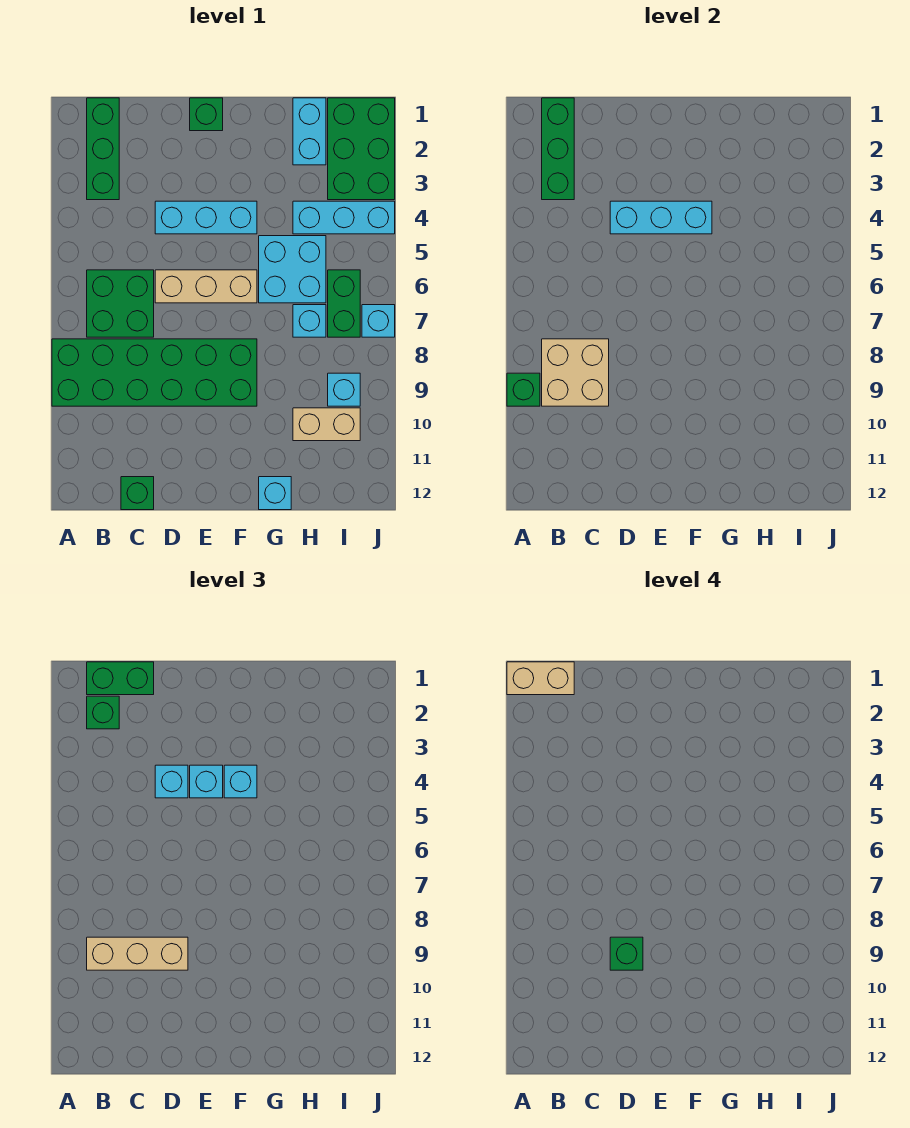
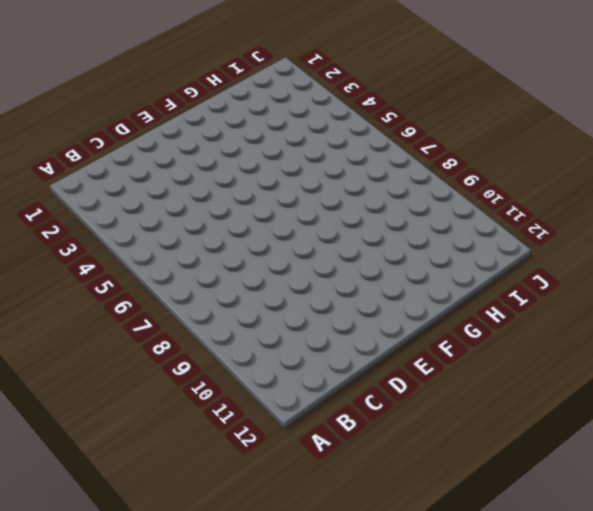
none -> green brick A8:F9 level 1
none -> green brick B1:B3 level 1
none -> green brick B6:C7 level 1

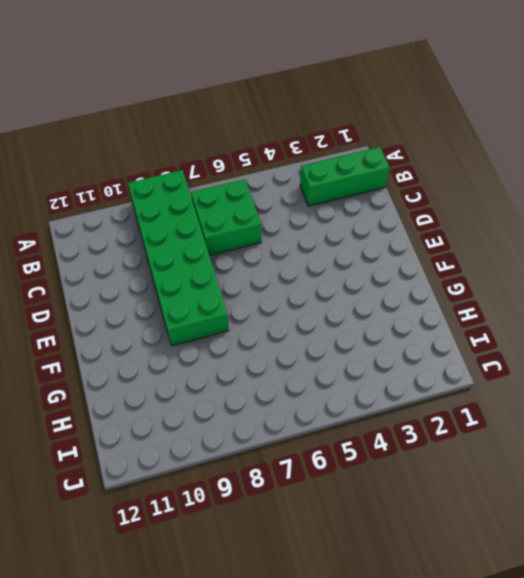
none -> green brick C12 level 1
none -> cyan brick D4:F4 level 1
none -> tan brick D6:F6 level 1

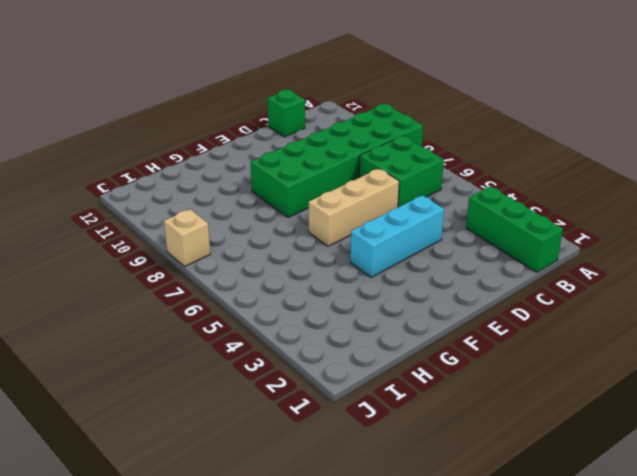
tan brick J8 level 1 -> none
none -> green brick E1 level 1
none -> cyan brick G5:H6 level 1
none -> cyan brick G12 level 1

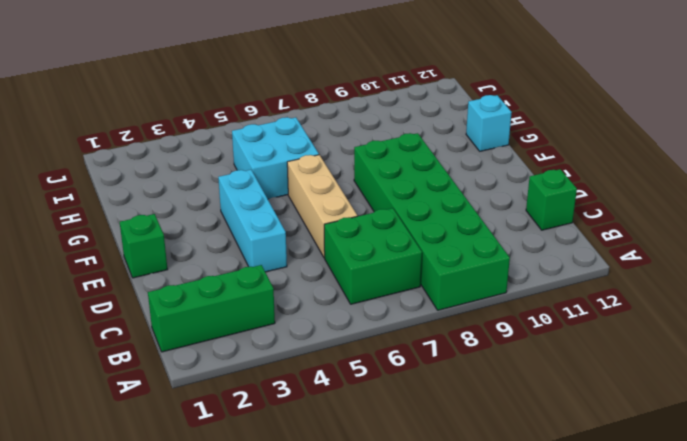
none -> cyan brick H1:H2 level 1
none -> cyan brick H4:J4 level 1
none -> cyan brick H7 level 1

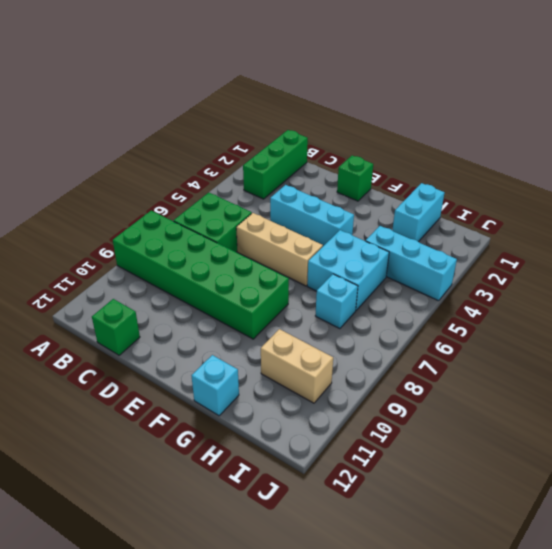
none -> green brick I1:J3 level 1
none -> green brick I6:I7 level 1
none -> cyan brick I9 level 1

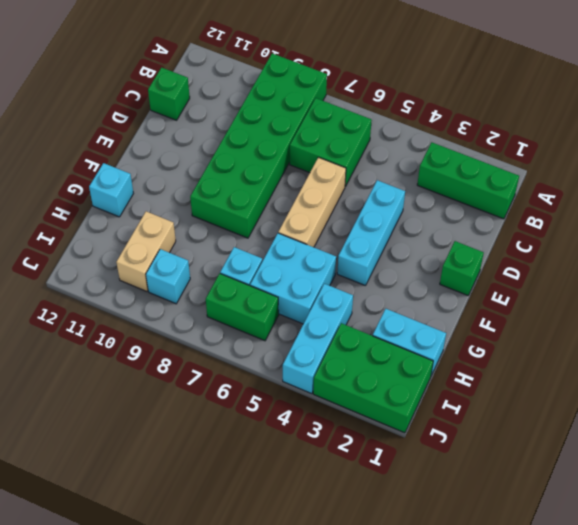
none -> cyan brick J7 level 1
none -> green brick A9 level 2
none -> green brick B1:B3 level 2

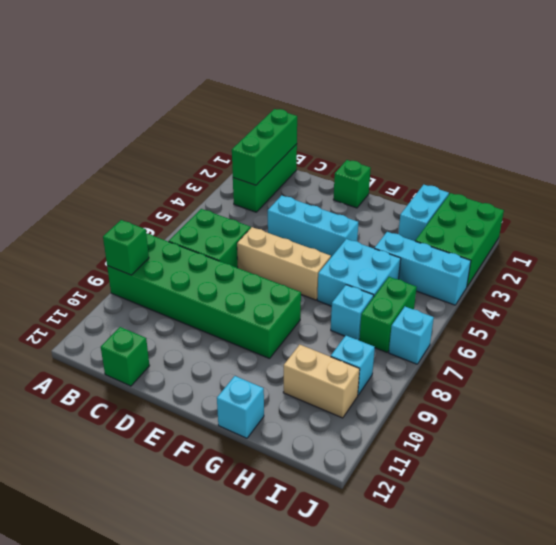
none -> tan brick B8:C9 level 2
none -> cyan brick D4:F4 level 2
none -> green brick B1:C1 level 3

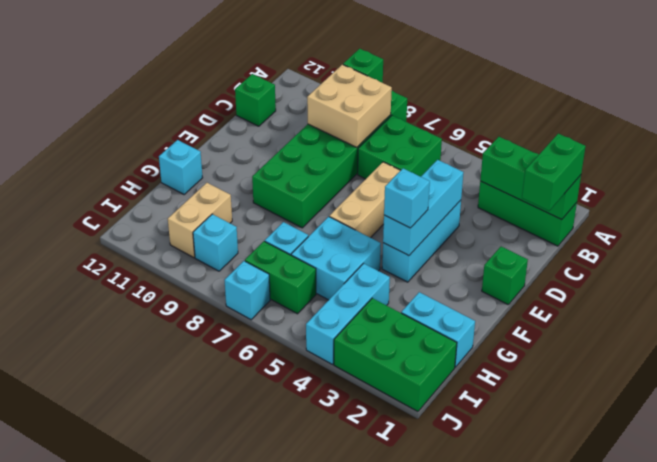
none -> green brick B2 level 3
none -> tan brick B9:D9 level 3
none -> cyan brick D4 level 3

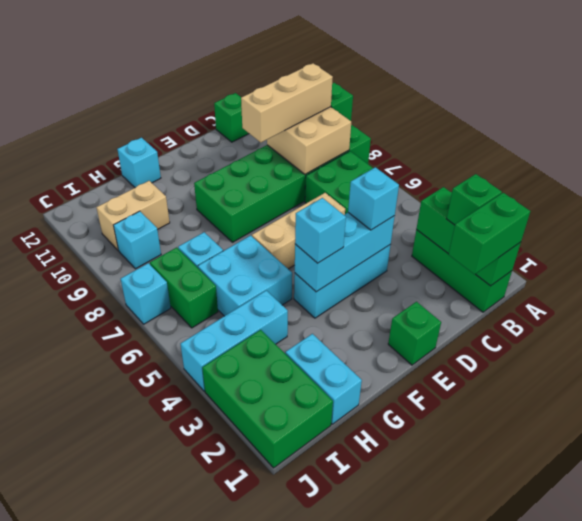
none -> cyan brick E4 level 3
none -> tan brick A1:B1 level 4
none -> green brick D9 level 4

